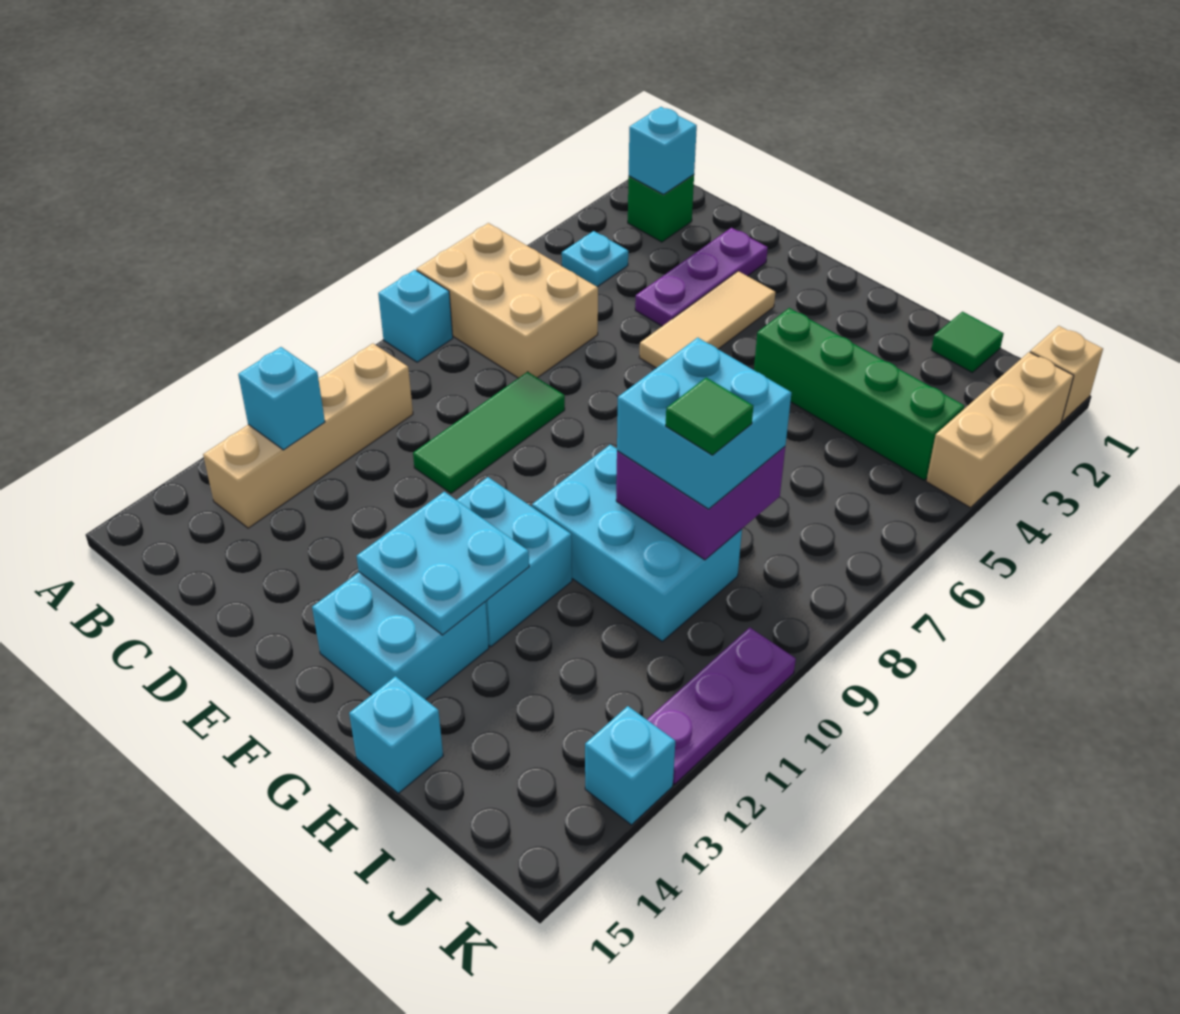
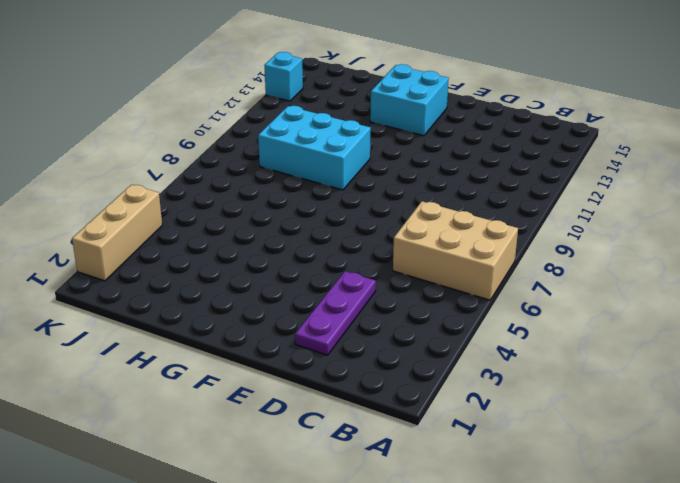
none -> cyan brick A8 level 1
none -> green brick B2 level 1
none -> cyan plate B4 level 1

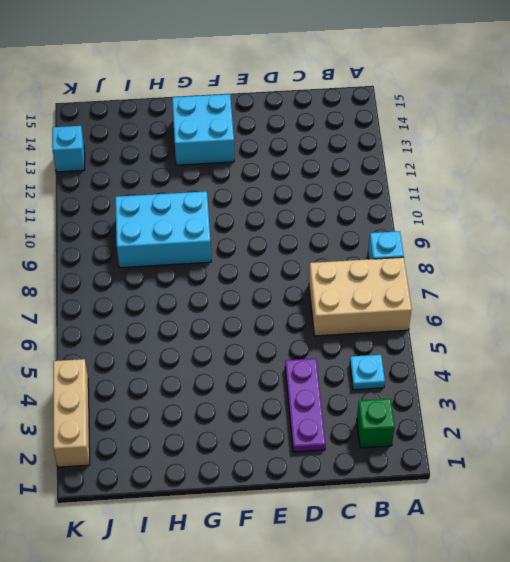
none -> tan brick B10:B13 level 1
none -> green tile D8:D10 level 1
none -> tan tile E3:E5 level 1

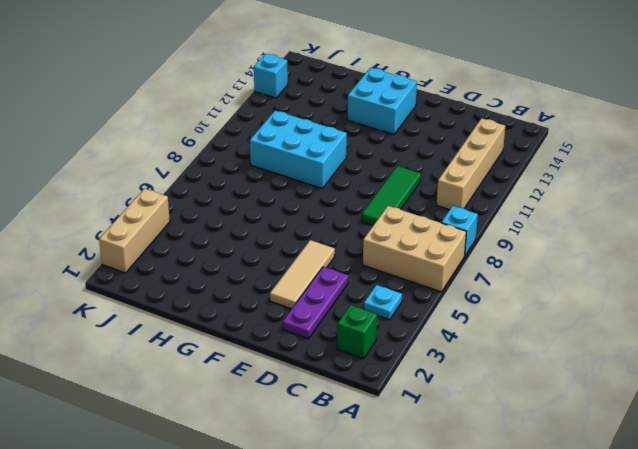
none -> cyan brick F11:G12 level 1
none -> green brick G4:J4 level 1
none -> cyan brick H15 level 1

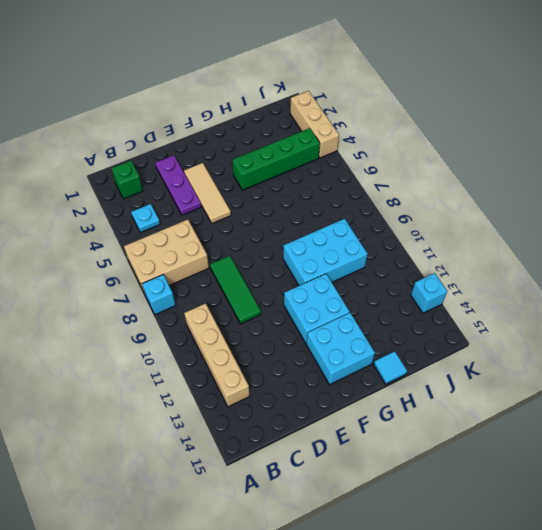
cyan tile H15 level 1 -> cyan brick H15 level 1
none -> green tile I1 level 1
none -> tan brick K1 level 1
none -> purple plate K10:K12 level 1

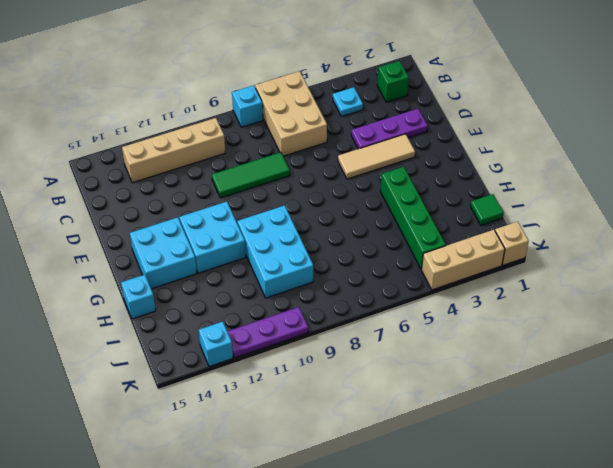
none -> cyan brick B2 level 2
none -> cyan brick B12 level 2
none -> cyan plate F12:G13 level 2

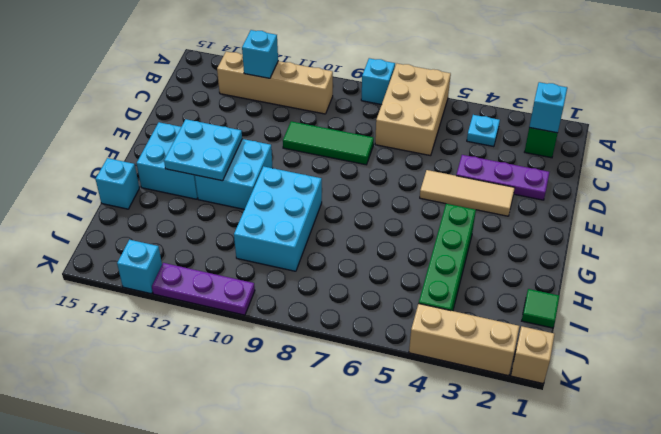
none -> purple brick H8:I9 level 2
none -> cyan brick H8:I9 level 3
none -> green tile I9 level 4

